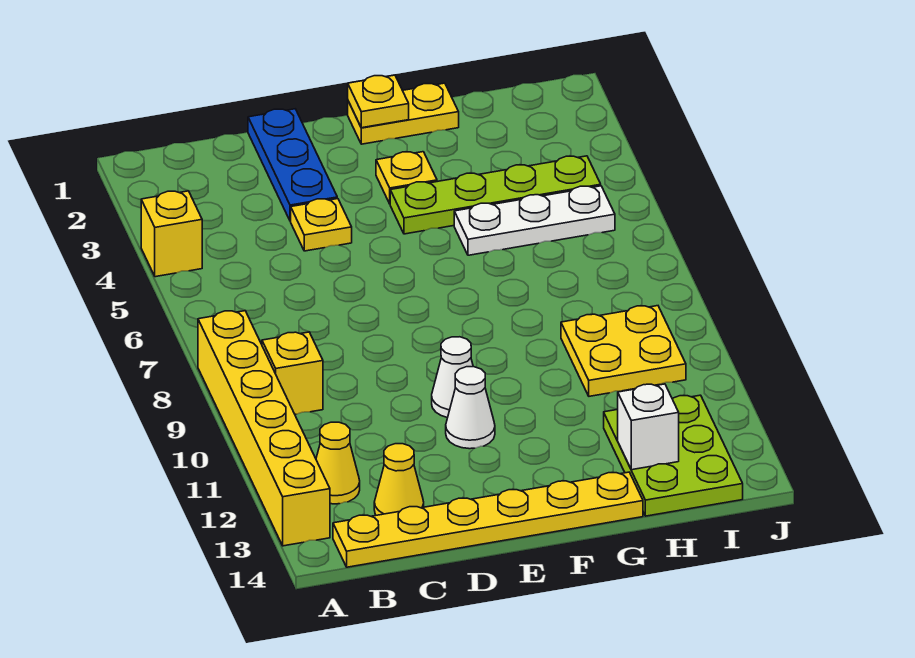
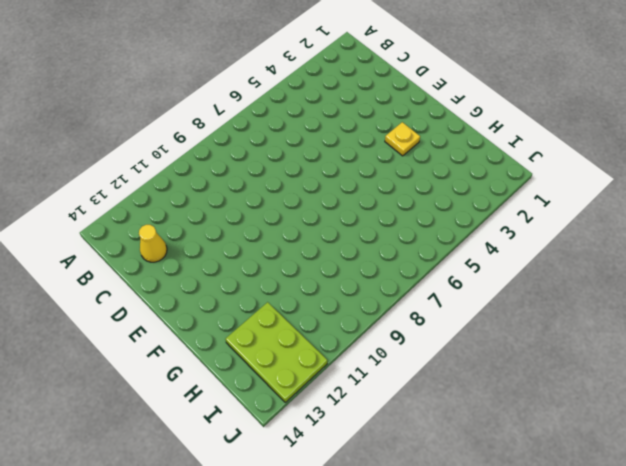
lime plate H12:J13 level 1 -> lime plate H12:I14 level 1
none -> yellow brick A4 level 1
none -> yellow brick A8:A13 level 1
none -> yellow brick B9 level 1

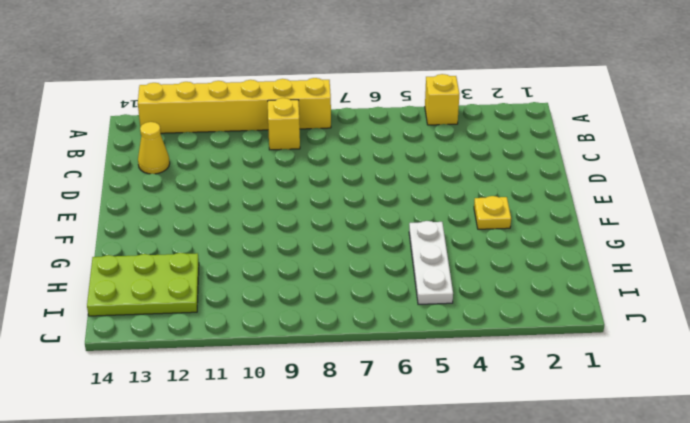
none -> yellow cone B12 level 1
none -> yellow plate B14:G14 level 1
none -> blue plate D1:D3 level 1

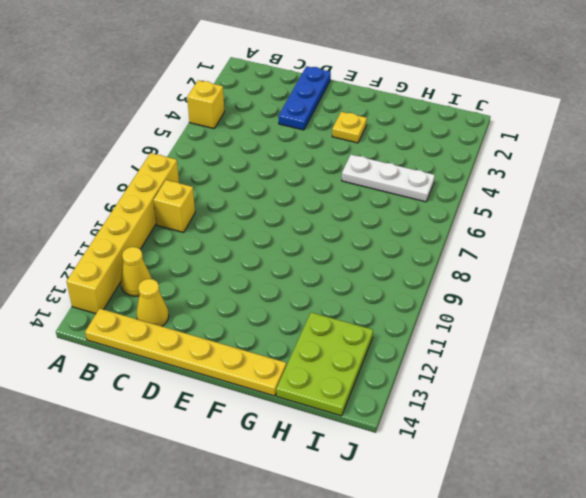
none -> yellow plate D4 level 1
none -> white cone E10 level 1
none -> white cone E11 level 1

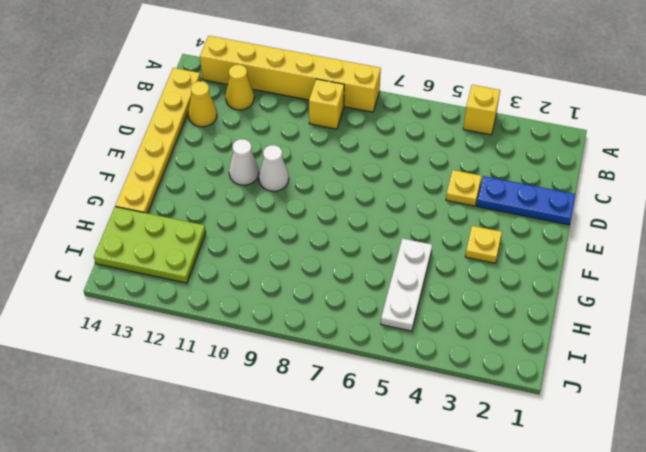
none -> yellow plate F1:G1 level 1
none -> lime plate F4:I4 level 1
none -> yellow plate H9:I10 level 1

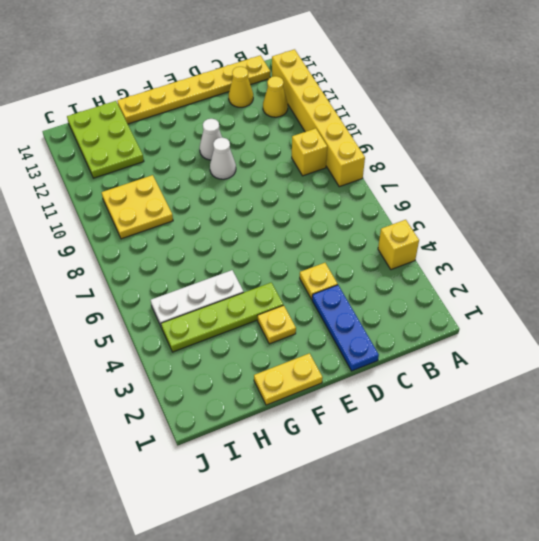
none -> yellow plate F1 level 2
none -> white brick H13 level 2

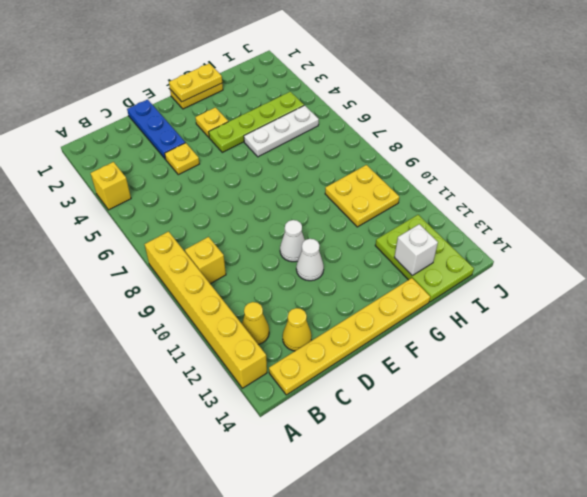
yellow plate F1:G1 level 2 -> yellow plate F1 level 2

